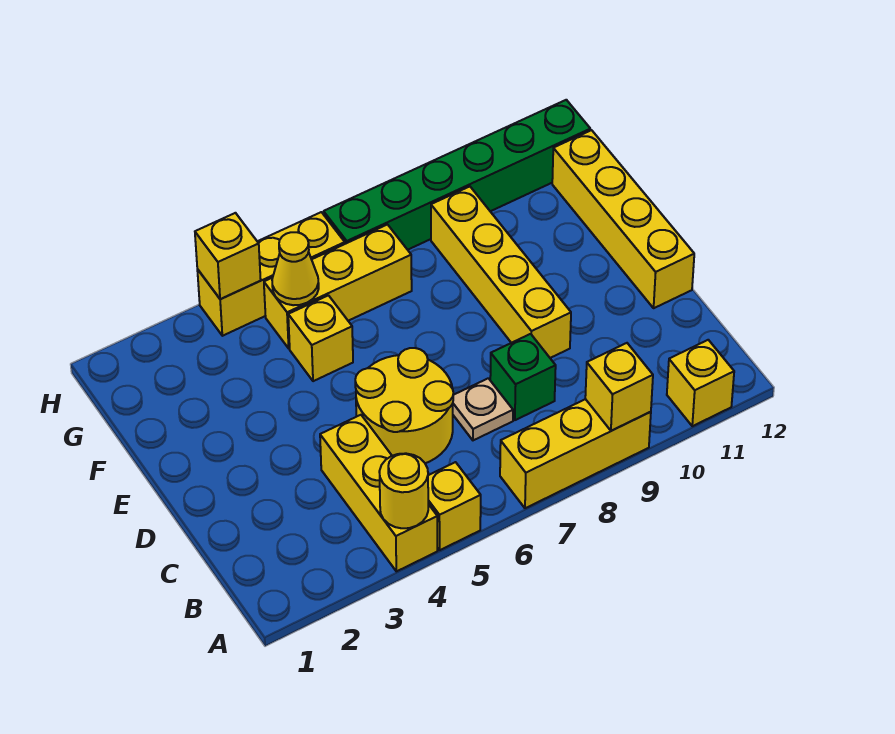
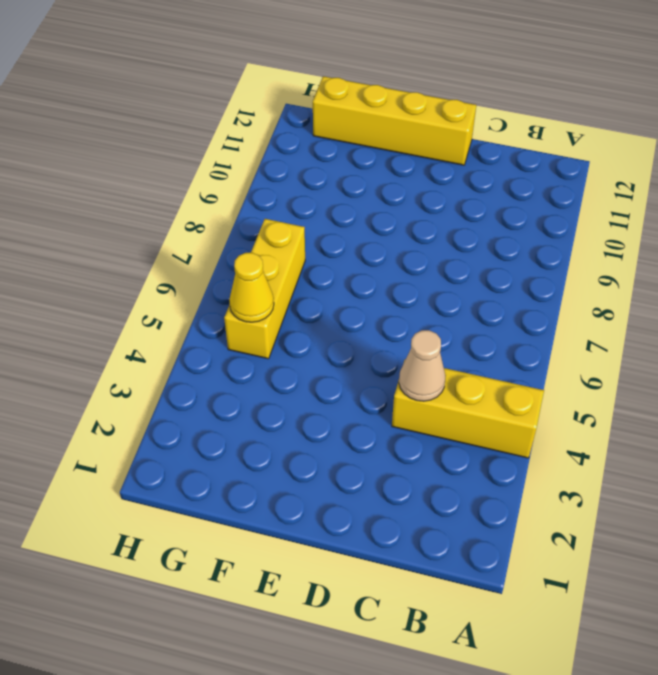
tan cone C4 level 2 -> none
none -> yellow brick A5 level 1
none -> yellow brick A7:A9 level 1
none -> yellow brick A11 level 1

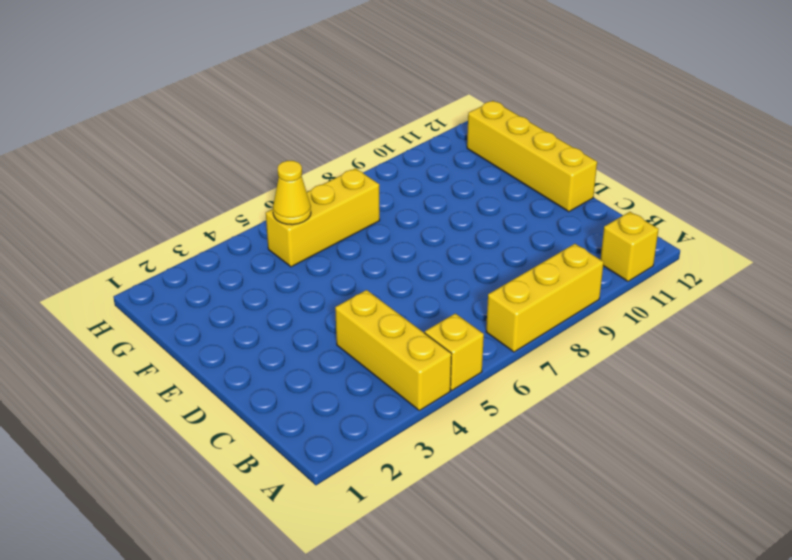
none -> yellow round brick C5:D6 level 1
none -> tan plate C7 level 1
none -> green brick C8 level 1

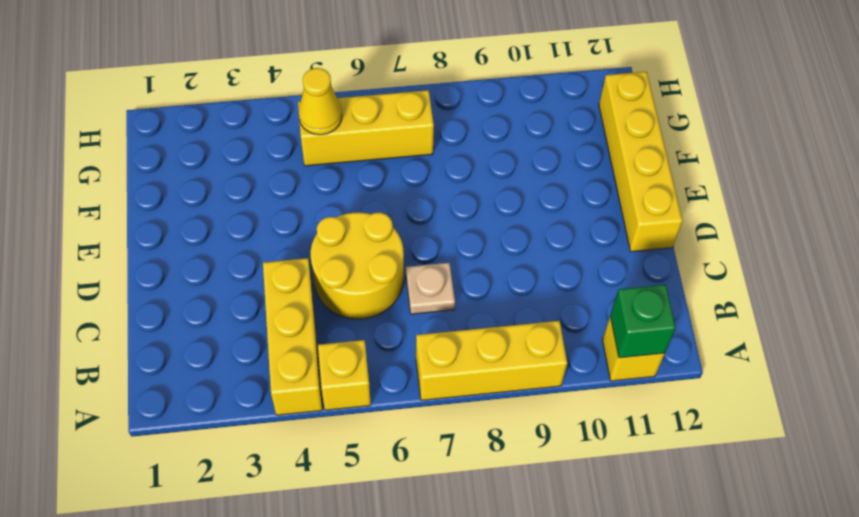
green brick A11 level 2 -> green brick C8 level 1
none -> yellow brick D9:G9 level 1
none -> yellow brick F5 level 1
none -> yellow brick H4:H6 level 1

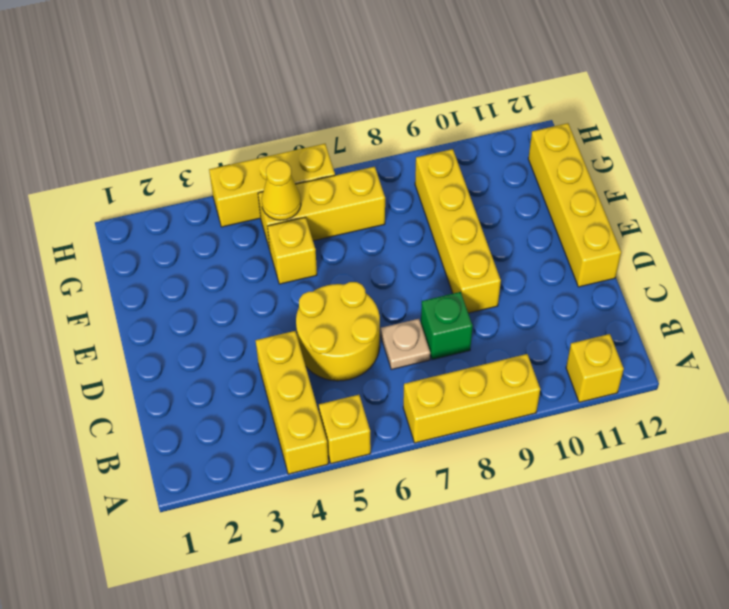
none -> green brick H7:H12 level 1
none -> yellow round brick A4 level 2
none -> yellow brick A9 level 2

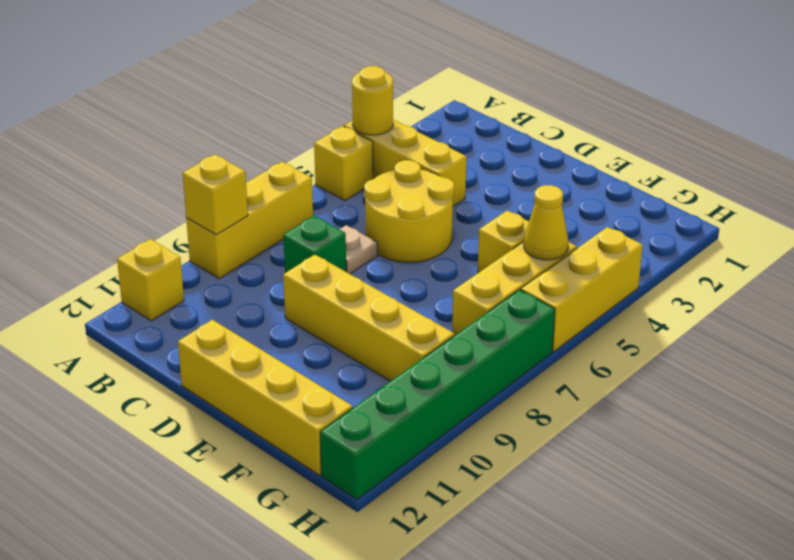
none -> yellow brick H4 level 2

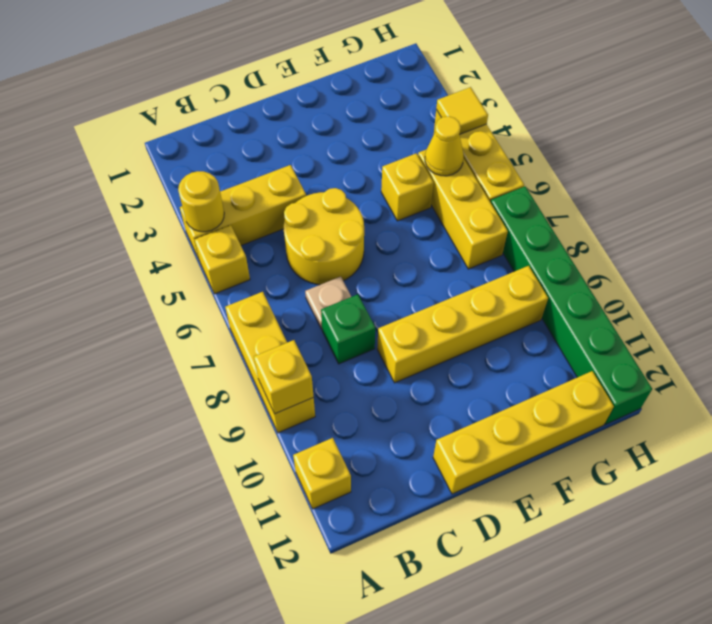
yellow tile H4 level 2 -> yellow brick H4 level 2

